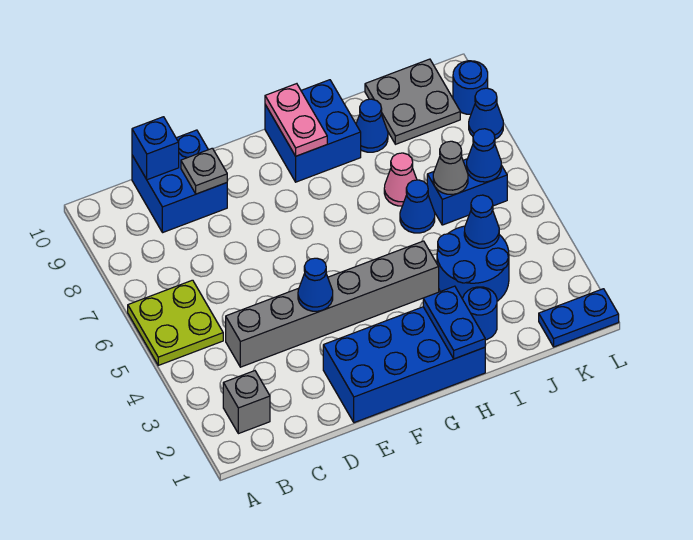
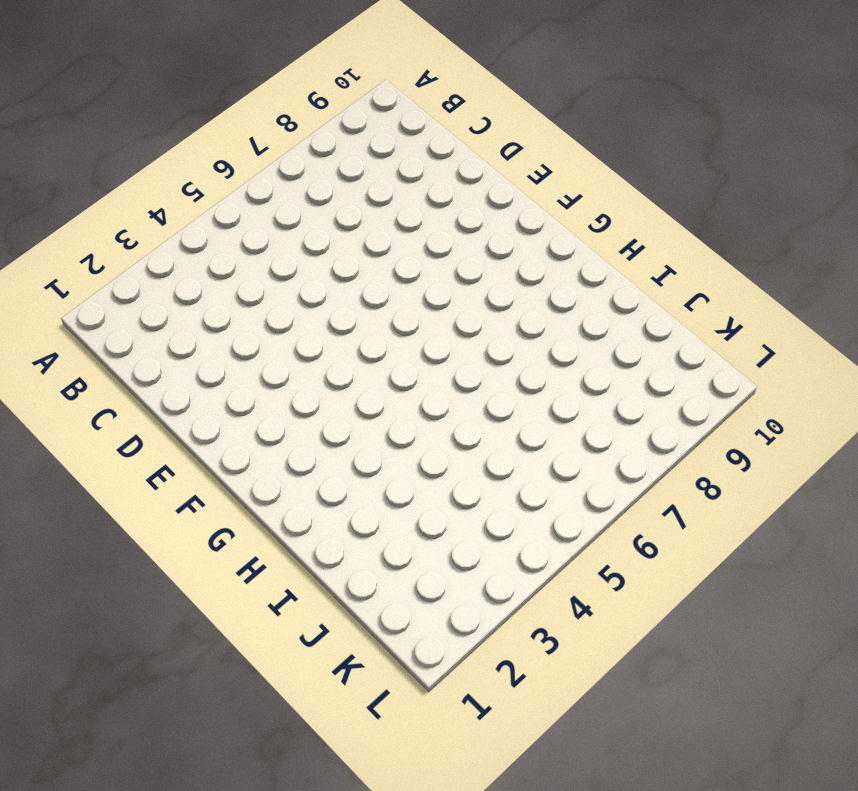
none -> lime plate A5:B6 level 1
none -> grey brick B2 level 1
none -> grey brick C4:H4 level 1

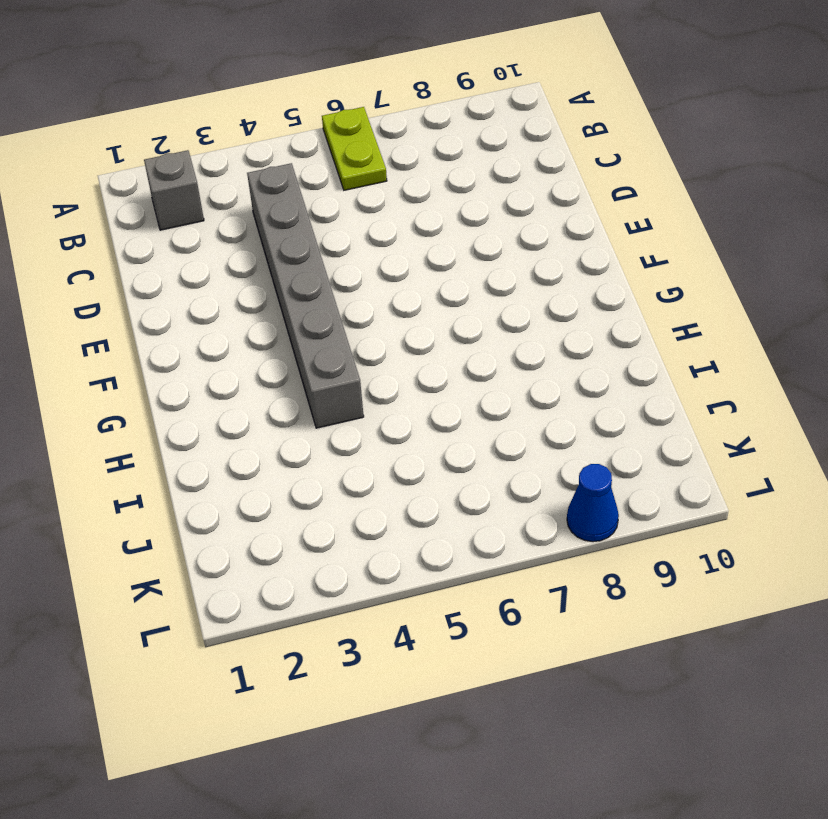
lime plate A6:B6 level 1 -> lime plate A5:B6 level 1
none -> blue brick C9:D10 level 1
none -> blue brick E1:H2 level 1
none -> blue brick G9:H10 level 1

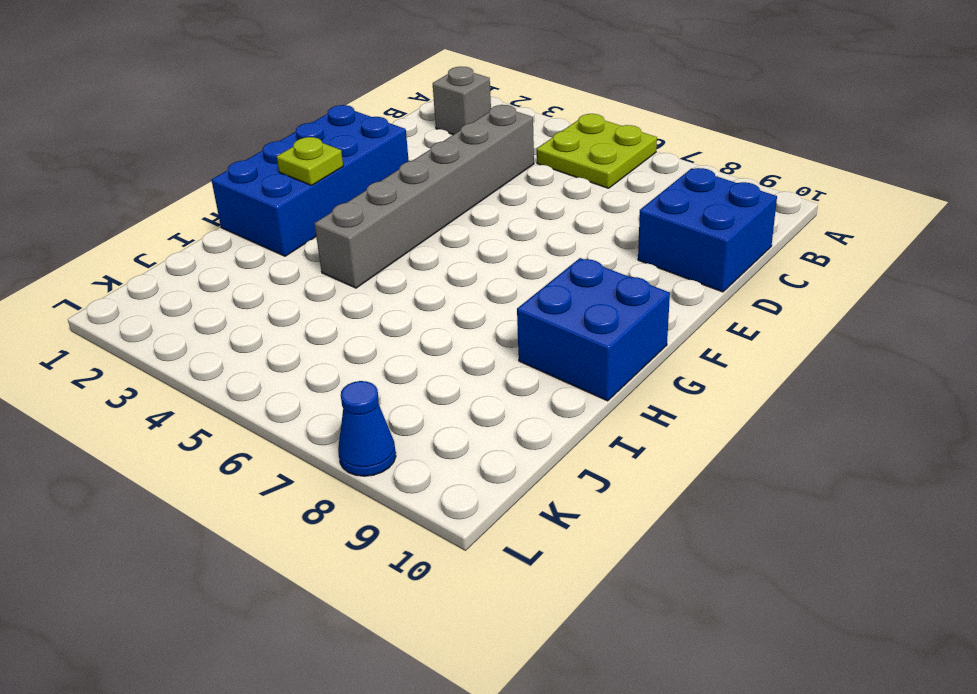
lime plate G2 level 2 -> none
none -> blue round brick I2 level 1
none -> blue round brick I3:J4 level 1
none -> blue cone I6 level 1

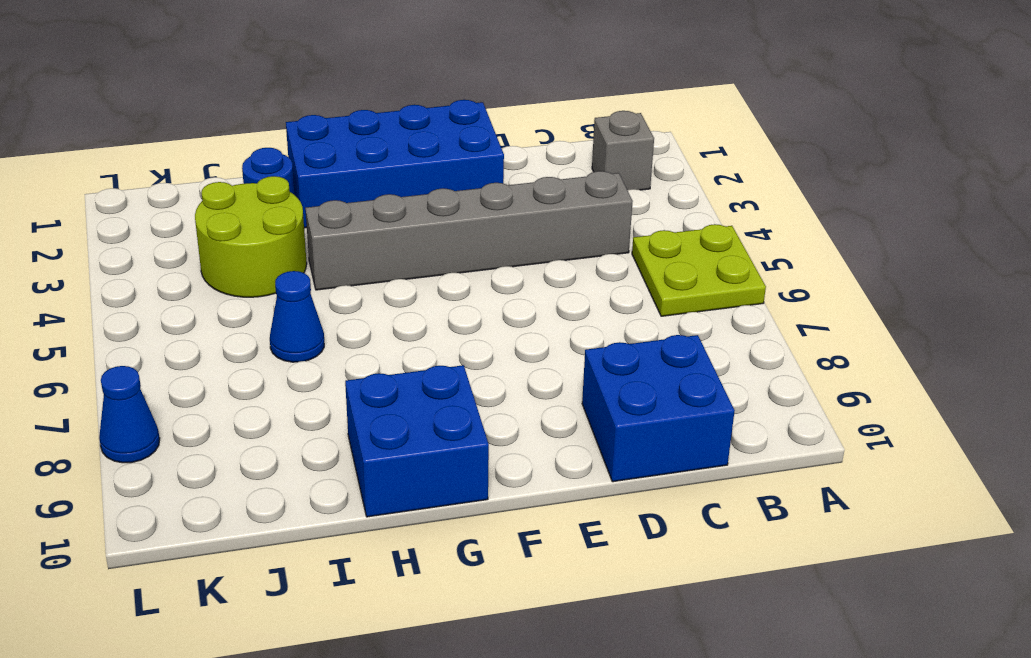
lime round brick I3:J4 level 1 -> blue round brick I3:J4 level 1
none -> pink cone I7 level 1
none -> blue cone I9 level 1
none -> blue brick J6:K6 level 1

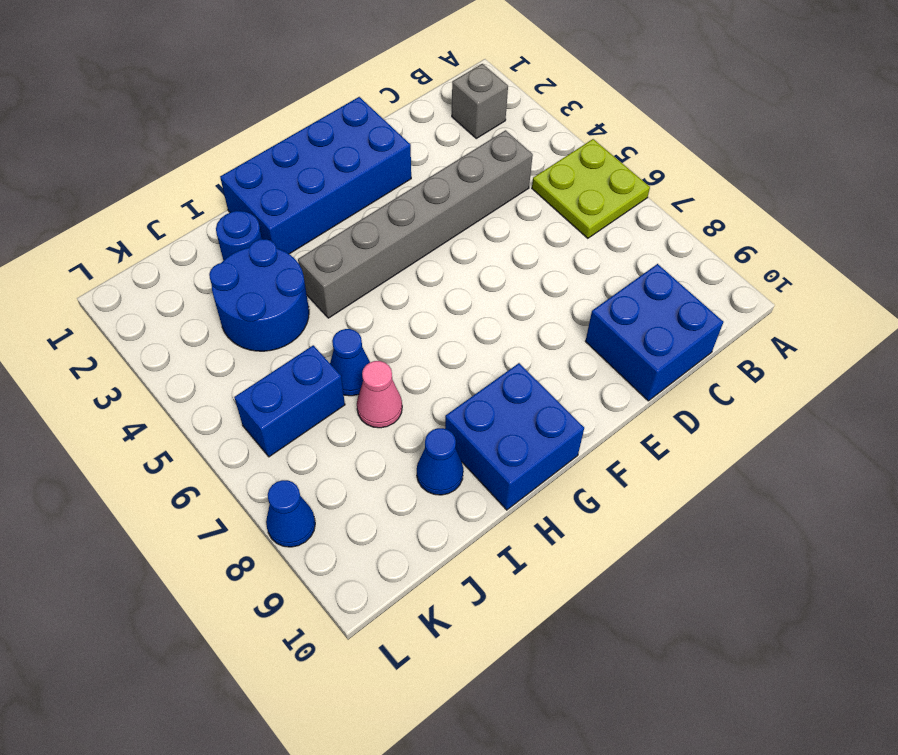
none -> grey plate J9:K10 level 1
none -> blue plate K1:L1 level 1
none -> blue round brick L9 level 1

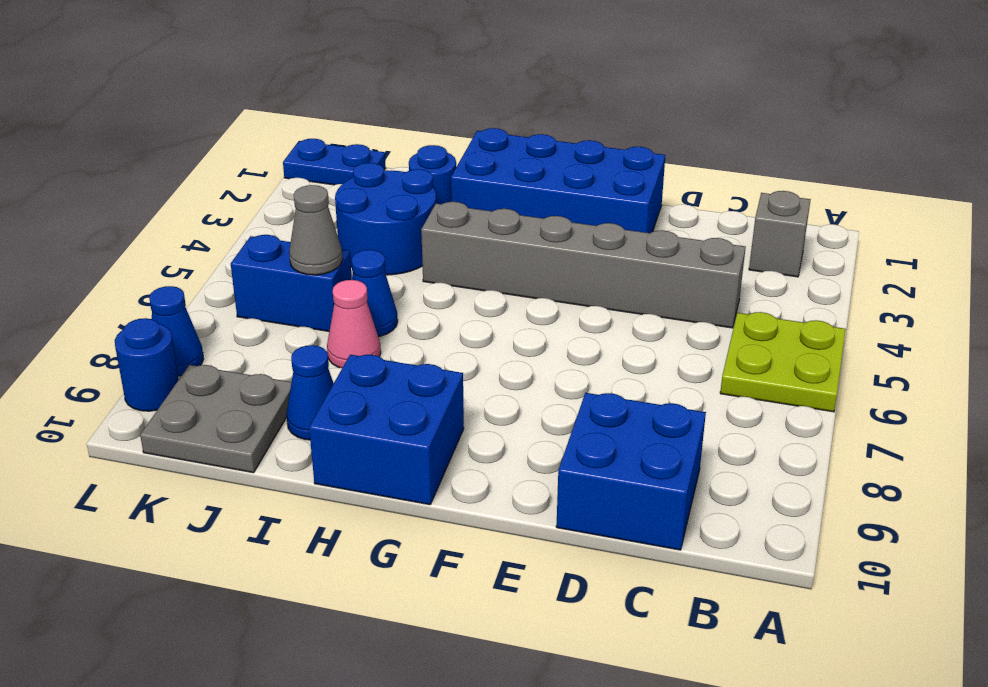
none -> blue brick C10 level 2
none -> grey plate D9 level 2
none -> blue cone E4 level 2

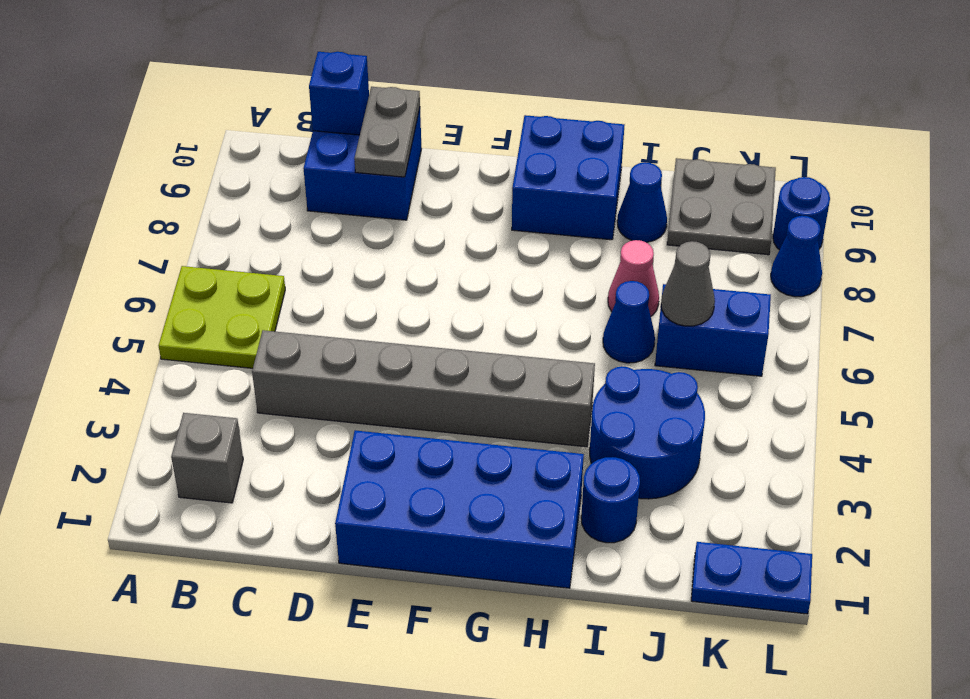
grey plate D9:D10 level 2 -> grey plate D9 level 2
none -> blue cone E4 level 2
none -> pink plate G9:G10 level 2
none -> blue plate H1:H2 level 2

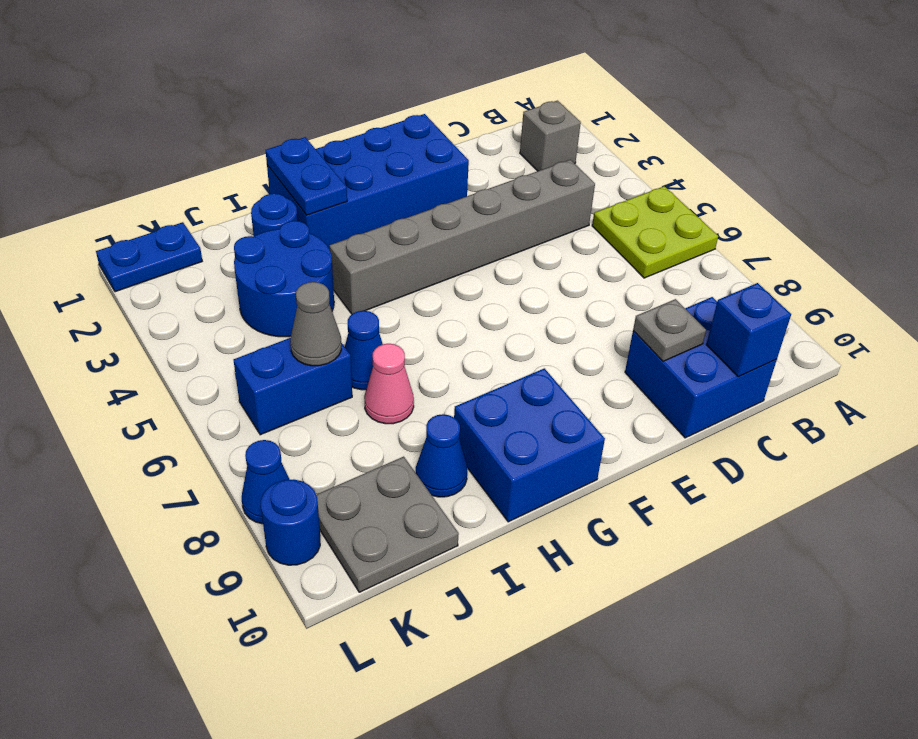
none -> blue cone E4 level 2
none -> pink plate G9:G10 level 2
none -> blue cone J4 level 2

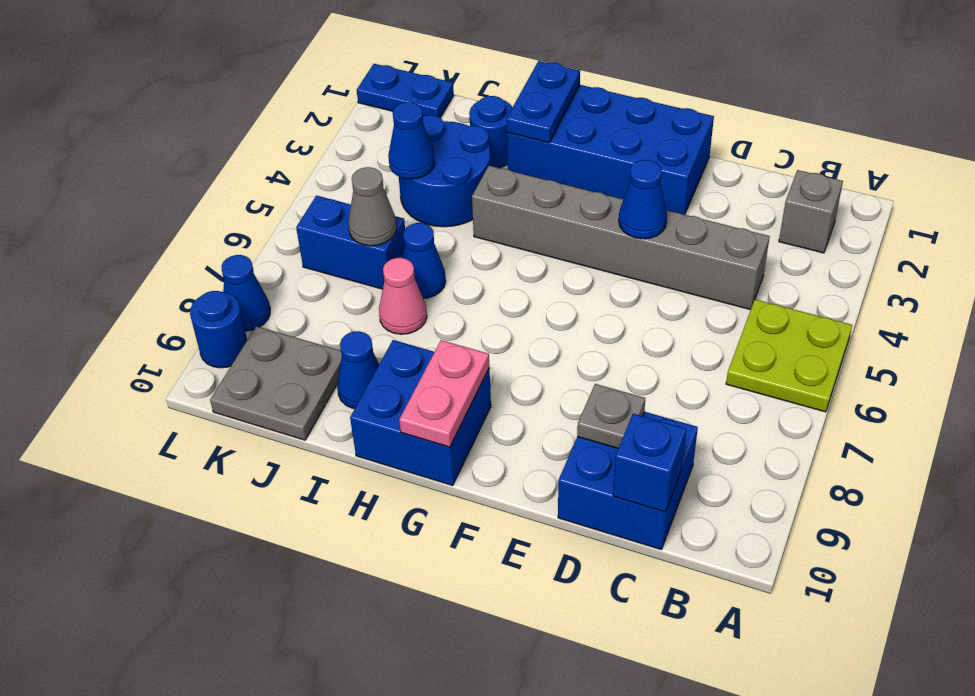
none -> blue cone K6 level 2

